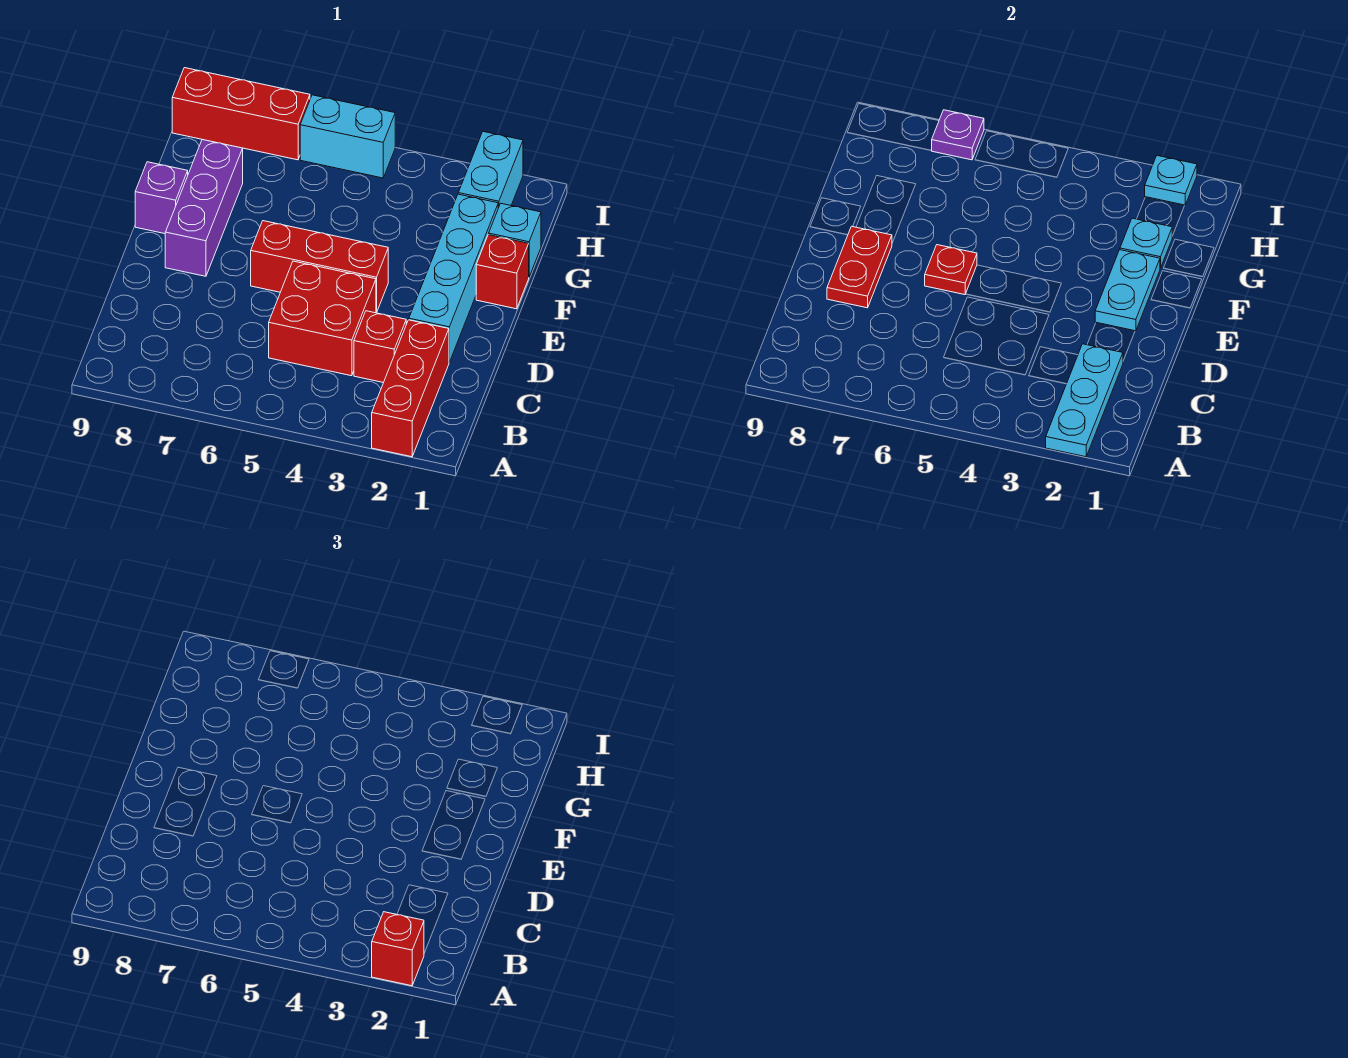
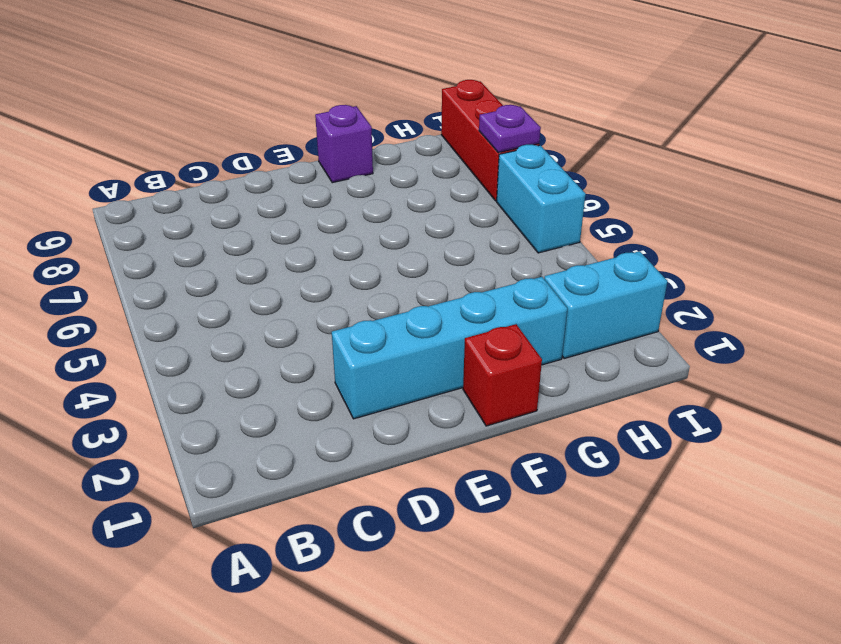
none -> red brick A2:C2 level 1
none -> red brick C3 level 1
none -> red brick C4:D5 level 1

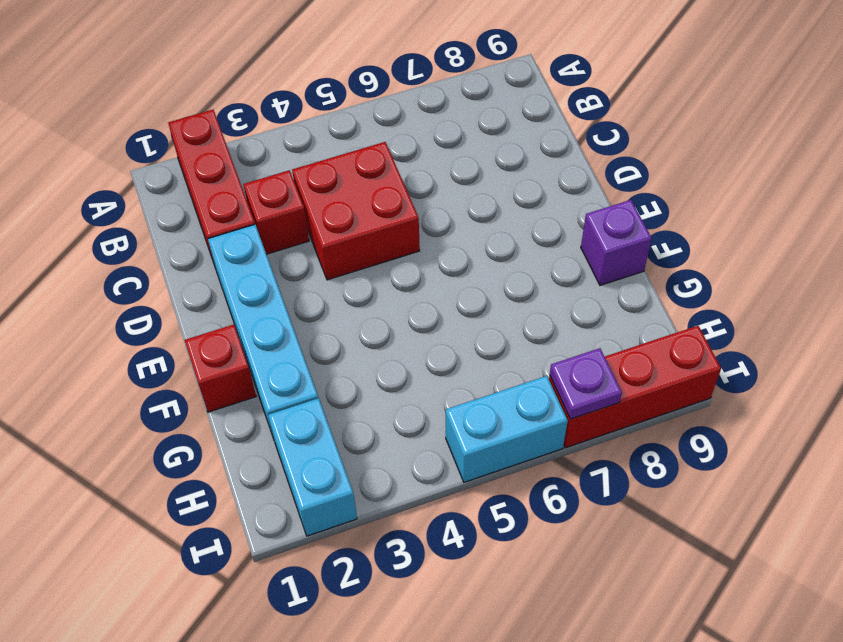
none -> red brick E4:E6 level 1
none -> purple brick E8:G8 level 1
none -> cyan brick G1 level 1

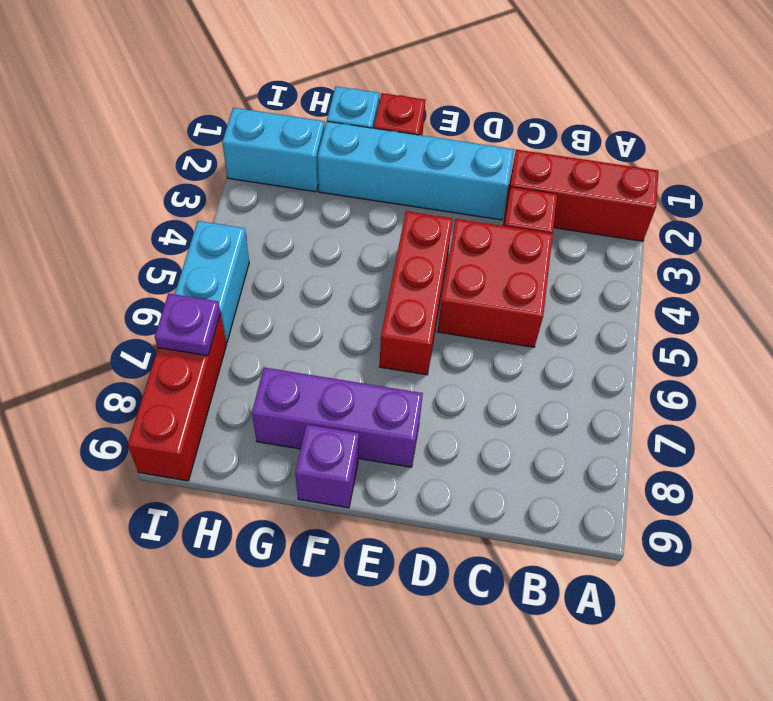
none -> cyan plate A2:C2 level 2
none -> red plate D8:E8 level 2
none -> cyan plate E2:F2 level 2

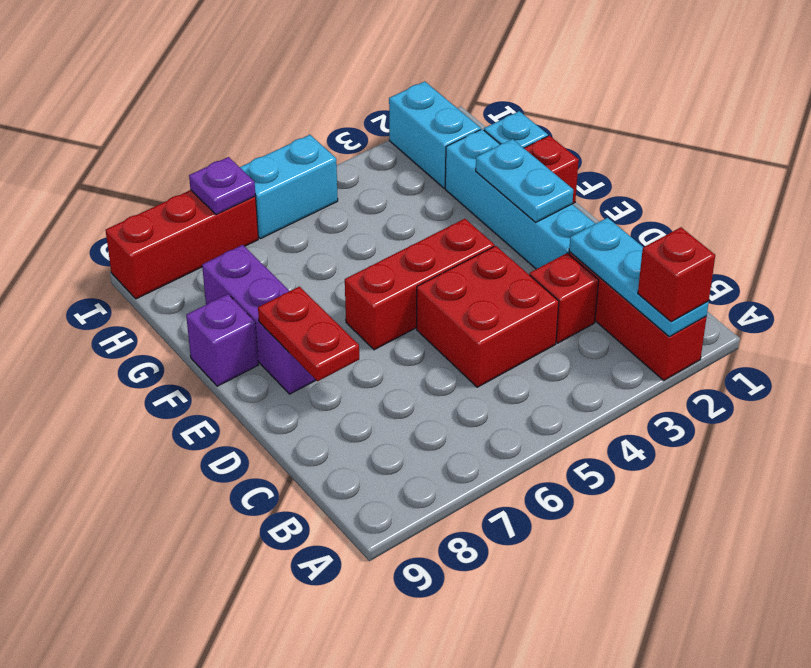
none -> red plate E6 level 2
none -> cyan plate G2 level 2
none -> cyan plate I2 level 2

